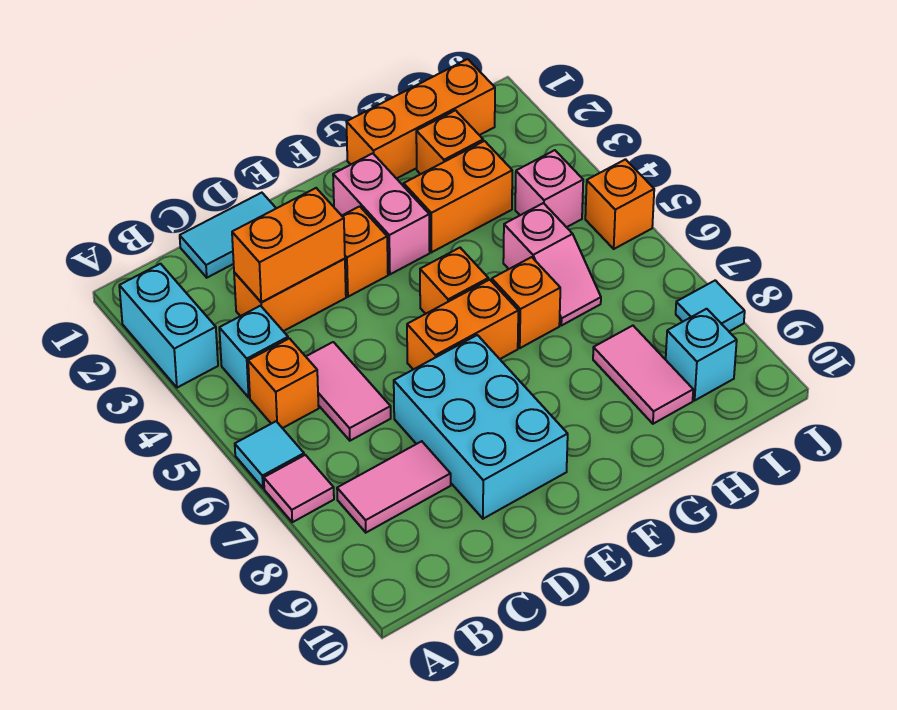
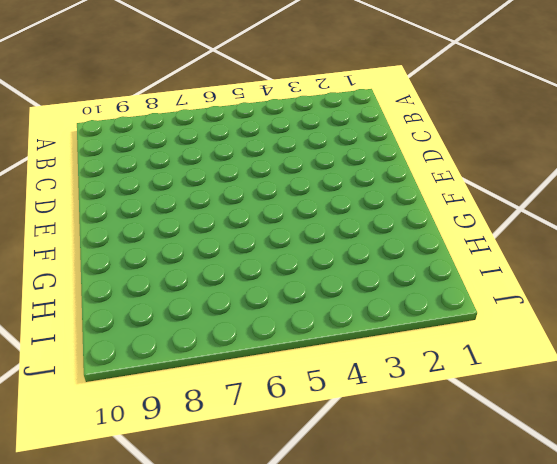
none -> cyan brick A2:A3 level 1
none -> cyan tile A6 level 1
none -> pink tile A7 level 1

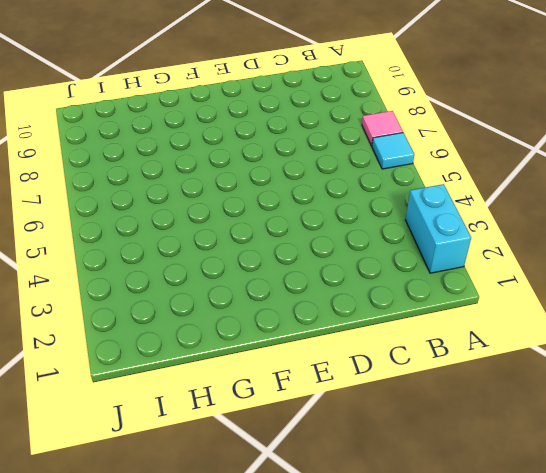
none -> cyan brick B4 level 1
none -> orange brick B5 level 1
none -> pink tile B8:C8 level 1

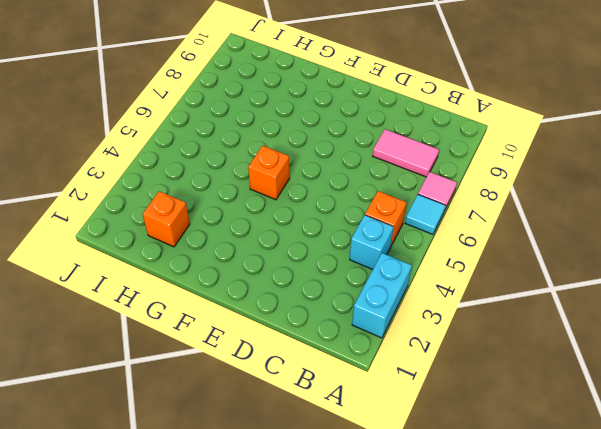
none -> cyan tile C1:D1 level 1
none -> orange brick C3:D3 level 1
none -> pink tile C5:C6 level 1

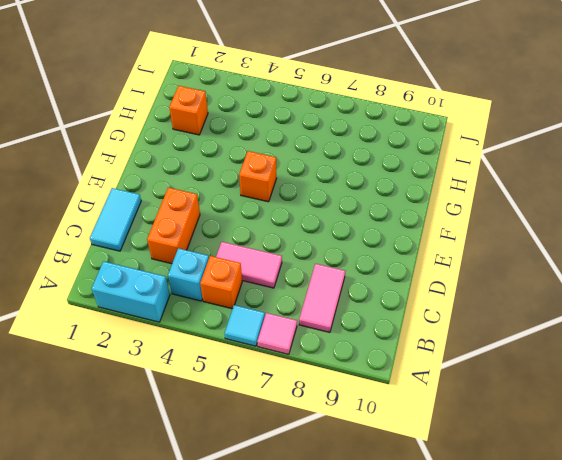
none -> cyan brick D7:E9 level 1
none -> orange brick E3 level 1
none -> orange brick E6:F6 level 1

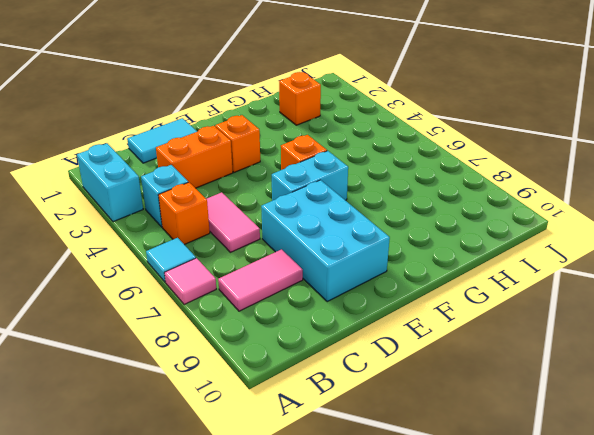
cyan brick E6:F6 level 1 -> orange brick E6:F6 level 1
none -> pink brick F2:F3 level 1
none -> orange brick G1:I1 level 1
none -> orange brick G3:H3 level 1

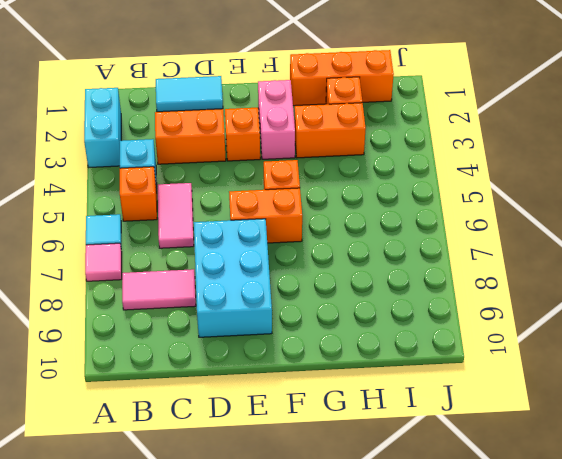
none -> orange brick G6 level 1
none -> pink slope H5:H6 level 1 top 5
none -> pink tile H8:H9 level 1

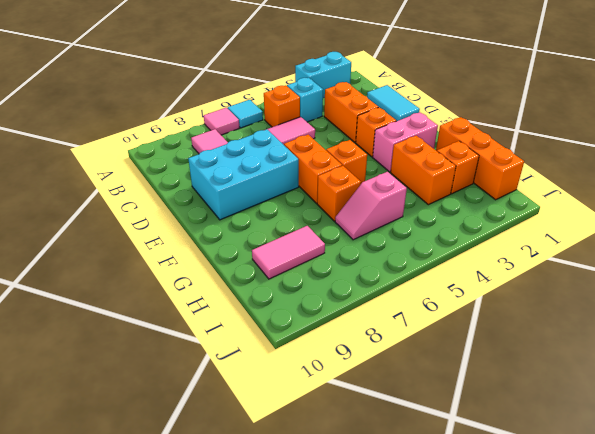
none -> pink brick I4 level 1
none -> cyan brick I9 level 1
none -> orange brick J5 level 1

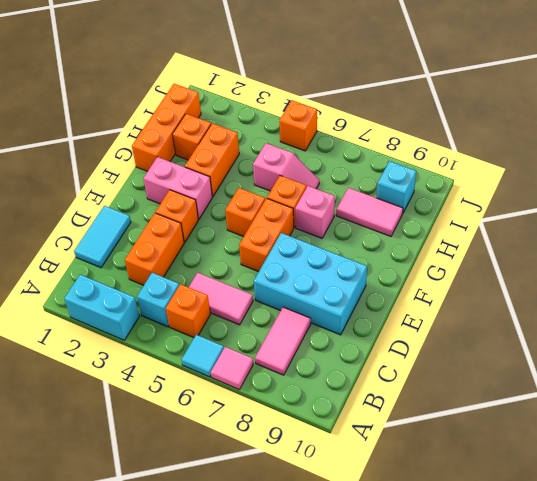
pink brick G7 level 1 -> pink brick I4 level 1
none -> cyan tile J8 level 1
none -> orange brick C3:D3 level 2

